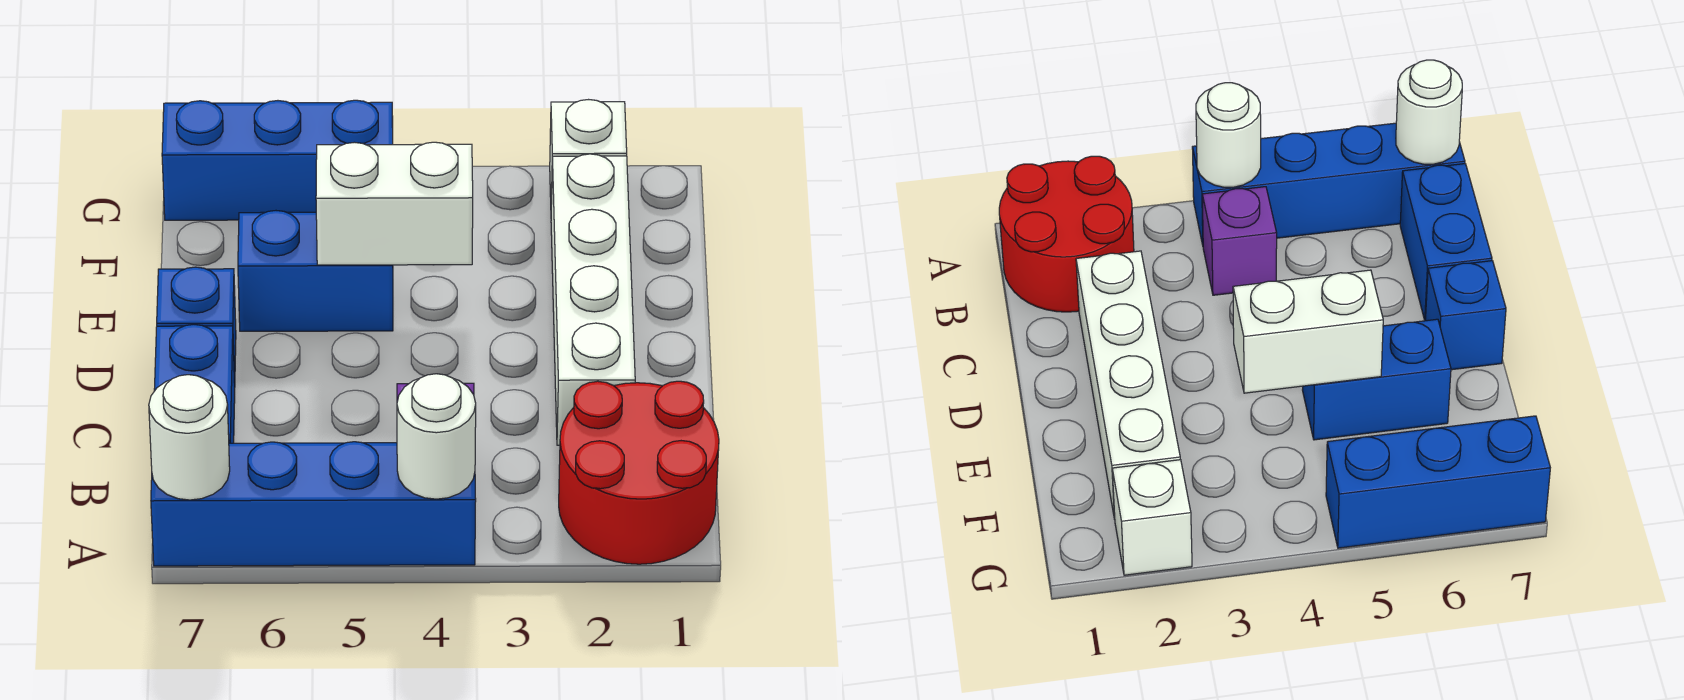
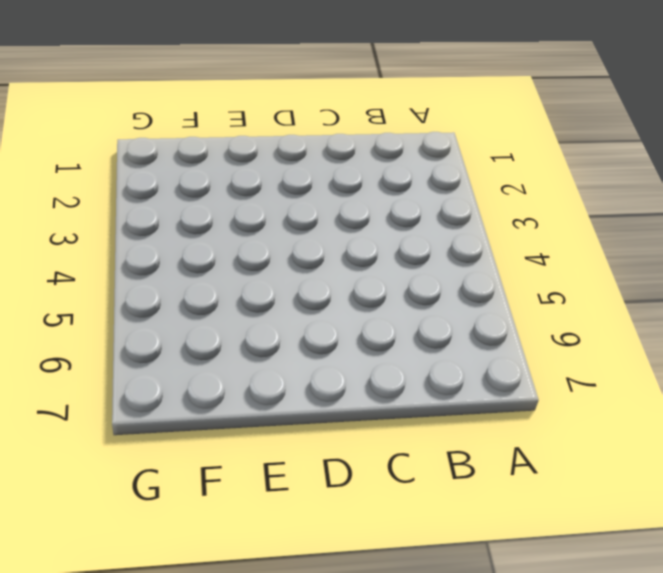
none -> red round brick A1:B2 level 1
none -> blue brick A4:A7 level 1
none -> purple brick B4 level 1

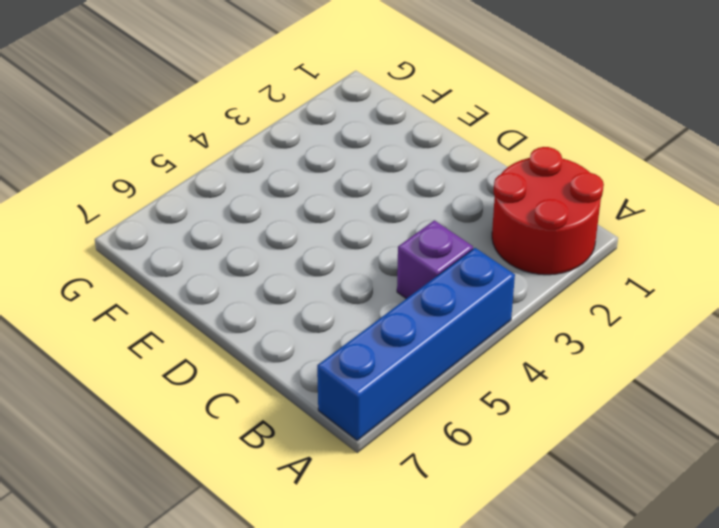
none -> blue brick B7:C7 level 1
none -> white brick C2:F2 level 1
none -> blue brick D7 level 1

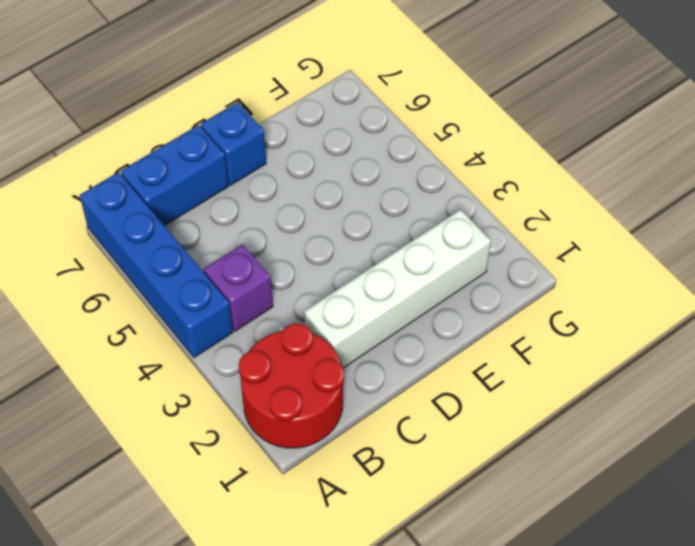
none -> blue brick E5:E6 level 1
none -> white brick G2 level 1
none -> blue brick G5:G7 level 1

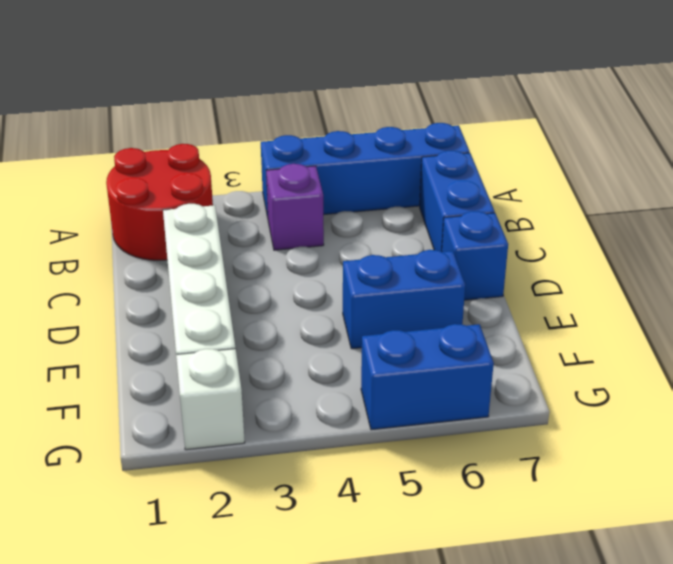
blue brick G5:G6 level 1 -> blue brick G5:G7 level 1
none -> white round brick A4 level 2
none -> white round brick A7 level 2
none -> white brick E4:E5 level 2

